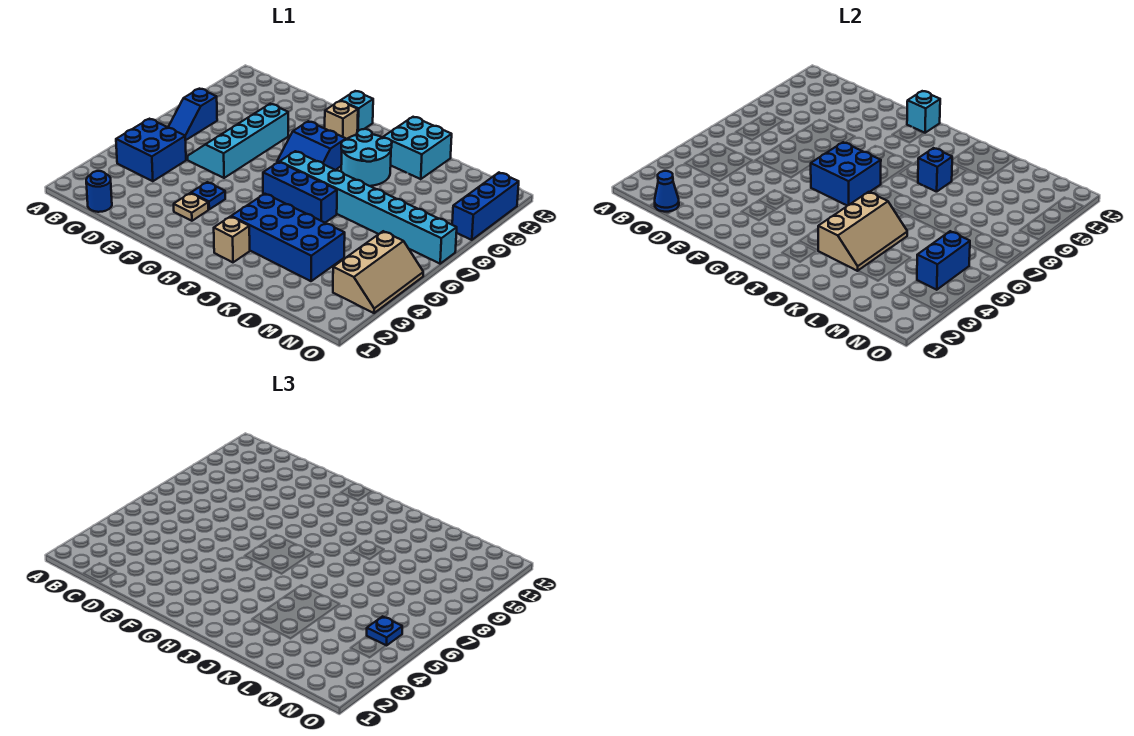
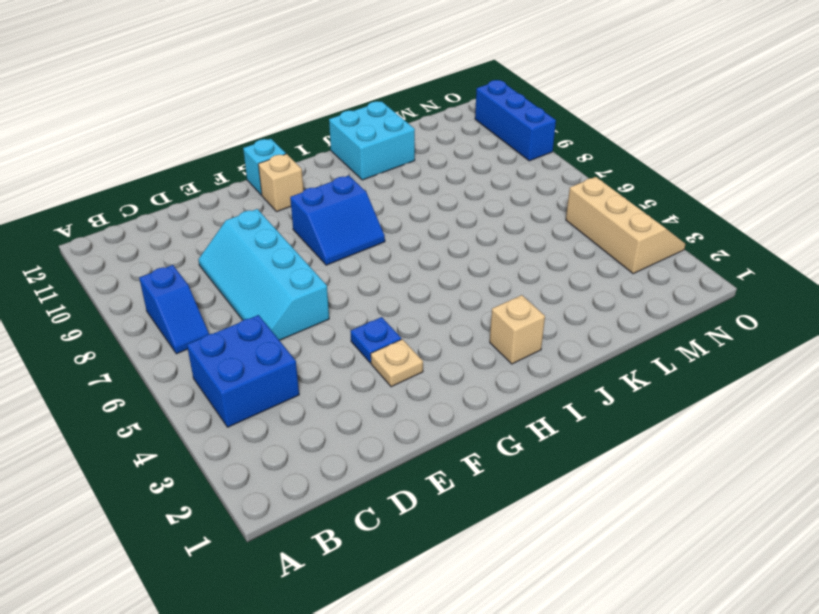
none -> blue round brick C1 level 1
none -> blue brick H6:J6 level 1
none -> cyan brick H7:O7 level 1

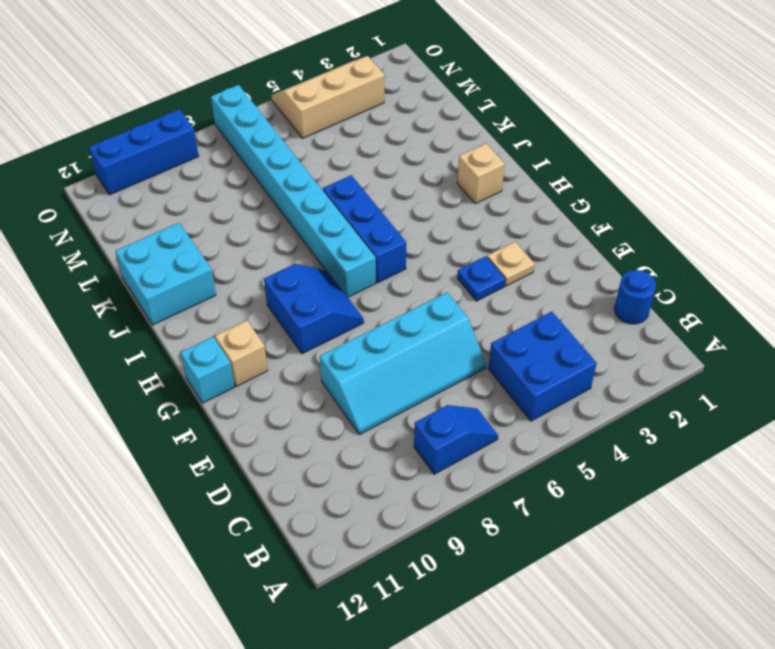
none -> blue brick I3:L4 level 1
none -> cyan round brick I9:J10 level 1
none -> blue cone C1 level 2

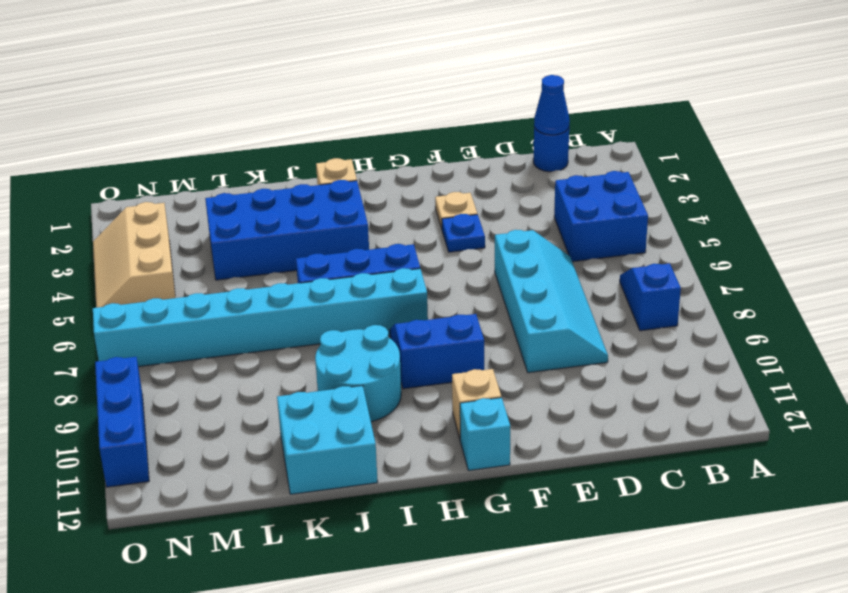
none -> blue brick G6:H7 level 2
none -> cyan brick G12 level 2
none -> tan slope J3:K5 level 2 top J

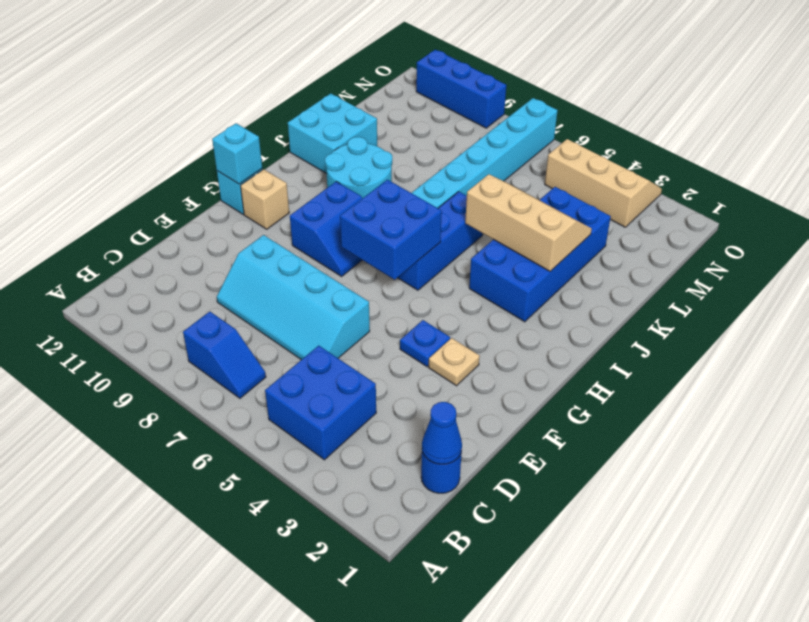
none -> tan brick I2 level 1
none -> blue brick J9 level 2
none -> blue brick N4:N5 level 2

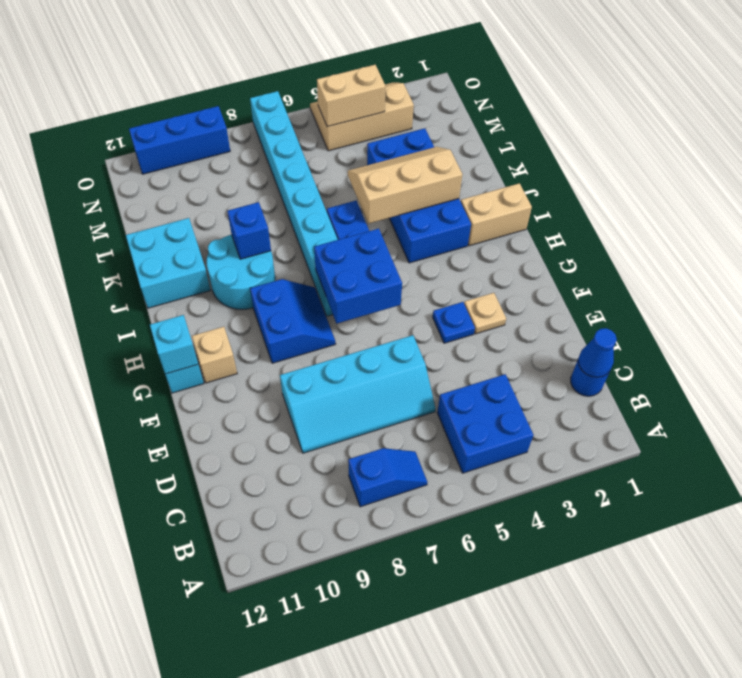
tan brick I1:I2 level 1 -> tan brick I2 level 1
tan brick N4:N5 level 2 -> blue brick N4:N5 level 2
none -> blue plate N5 level 3

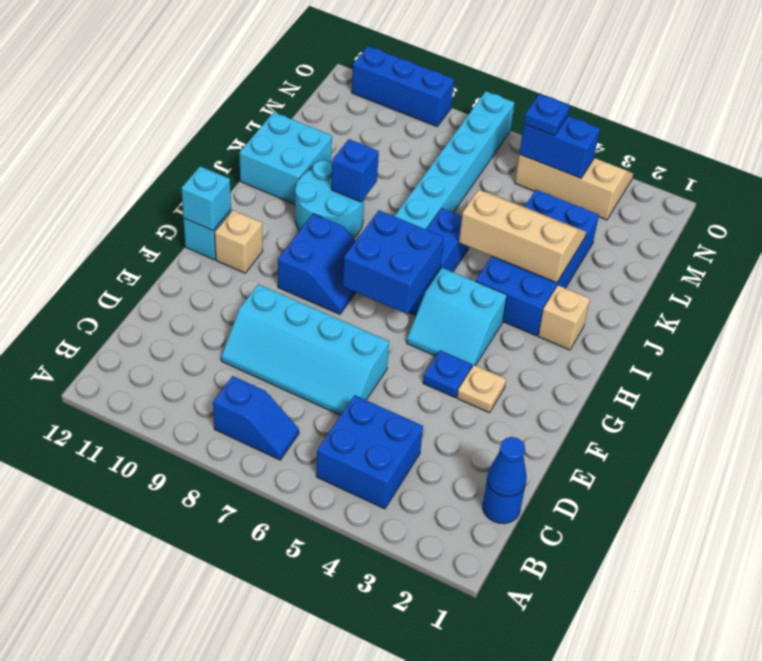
cyan slope G4:H5 level 1 top H -> none

